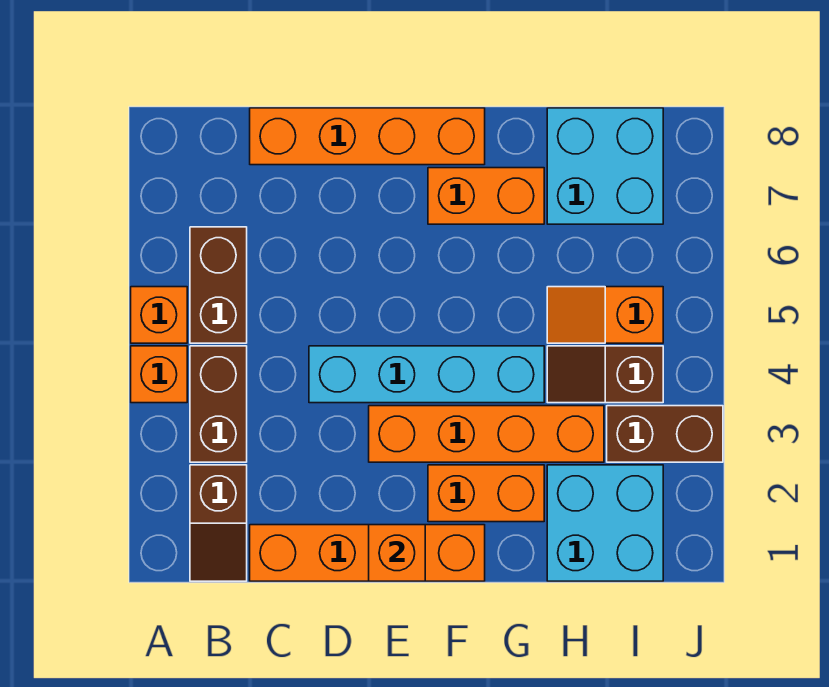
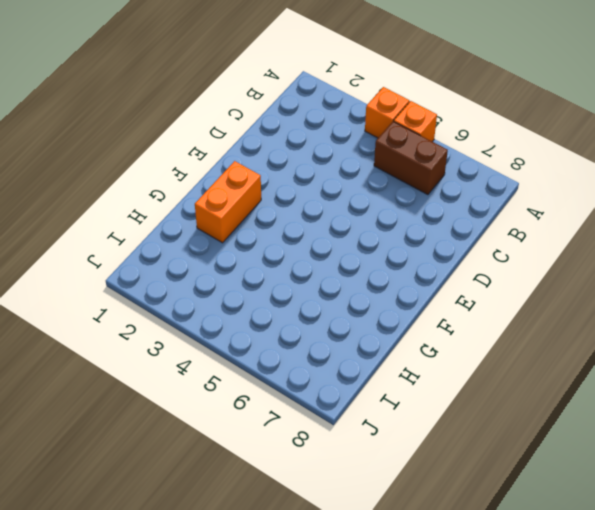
none -> brown slope B1:B2 level 1 top 2
none -> brown brick B3:B4 level 1
none -> orange brick C1:F1 level 1

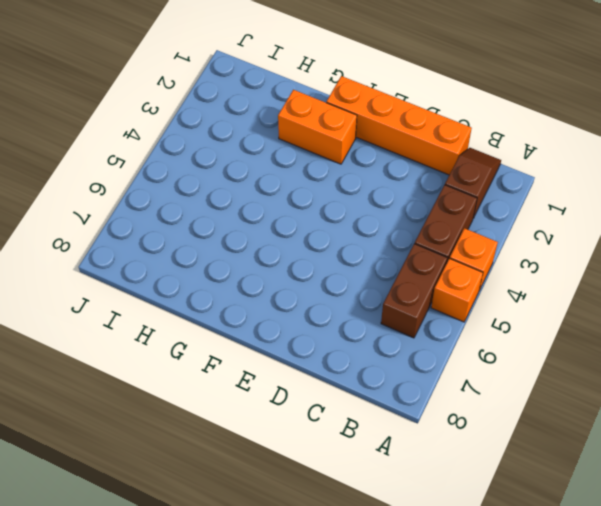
none -> orange brick C8:F8 level 1
none -> cyan brick D4:G4 level 1
none -> orange brick E3:H3 level 1

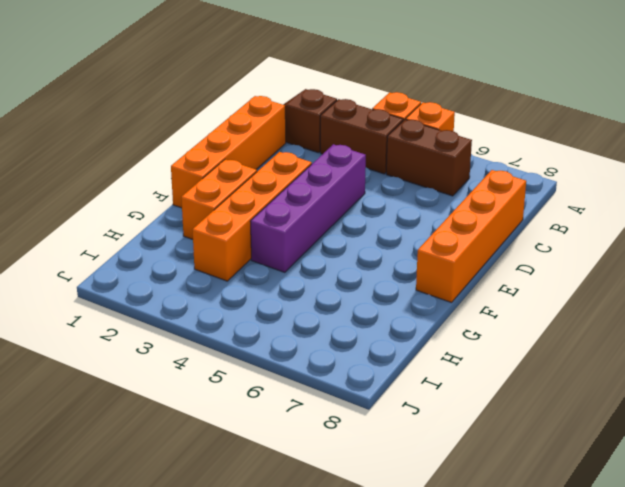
purple brick D4:G4 level 1 -> cyan brick D4:G4 level 1
none -> orange brick F7:G7 level 1
none -> cyan brick H1:I2 level 1
none -> brown slope H4:I4 level 1 top I

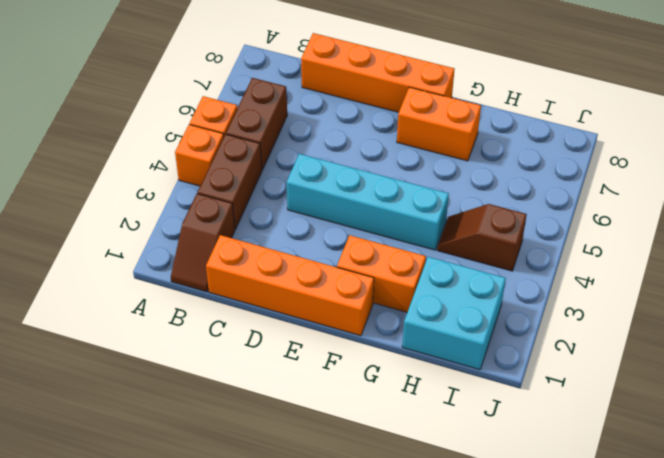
none -> orange brick E3:H3 level 1
none -> orange slope H5:I5 level 1 top I
none -> cyan brick H7:I8 level 1

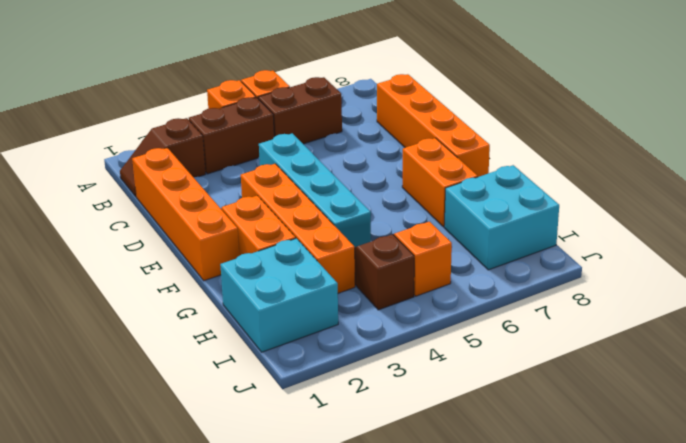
none -> brown brick I3:J3 level 1
none -> orange brick E1 level 2

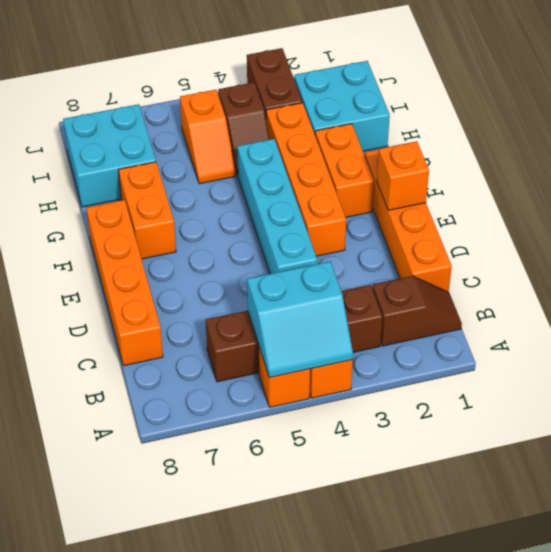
cyan slope A4:B5 level 2 top B -> none

